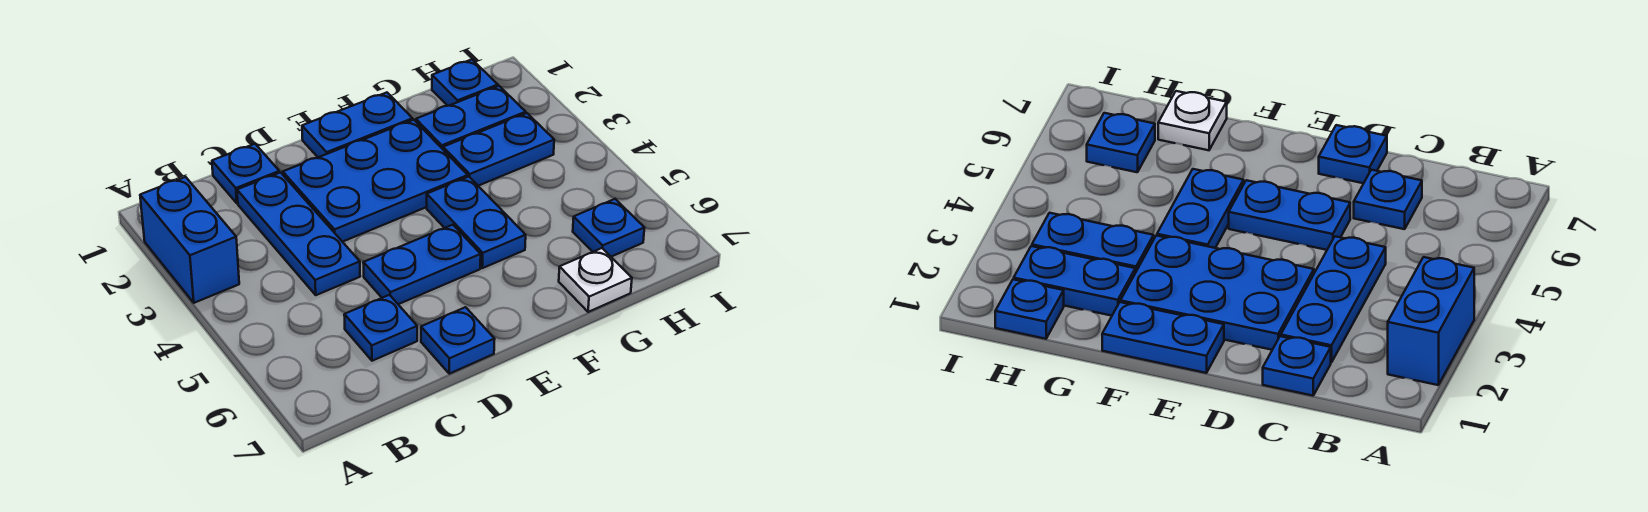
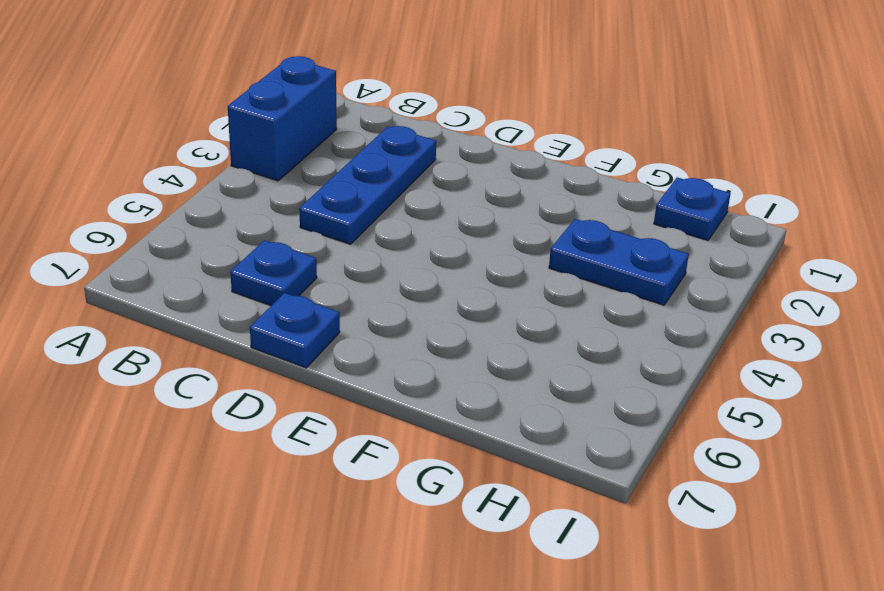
none -> blue plate C1 level 1
none -> blue plate D2:F3 level 1
none -> blue plate D5:E5 level 1

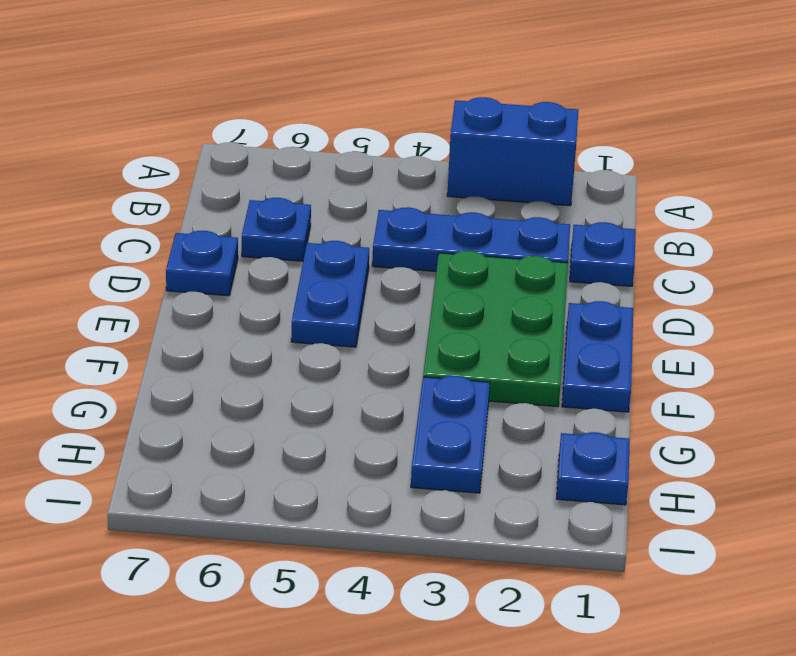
green plate D2:F3 level 1 -> blue plate D2:F3 level 1
none -> blue plate F4:F5 level 1
none -> blue plate G2:H2 level 1
none -> white plate G7 level 1

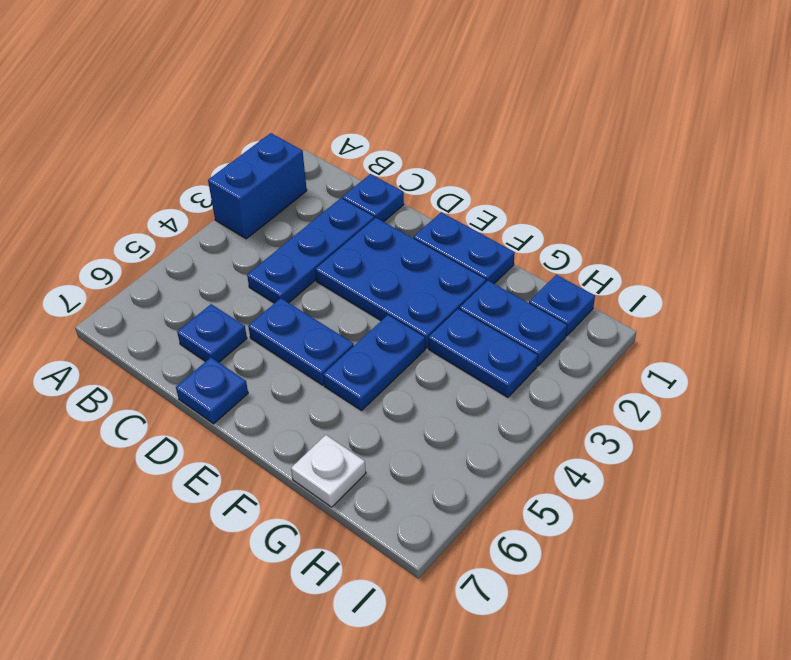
none -> blue plate H6 level 1

